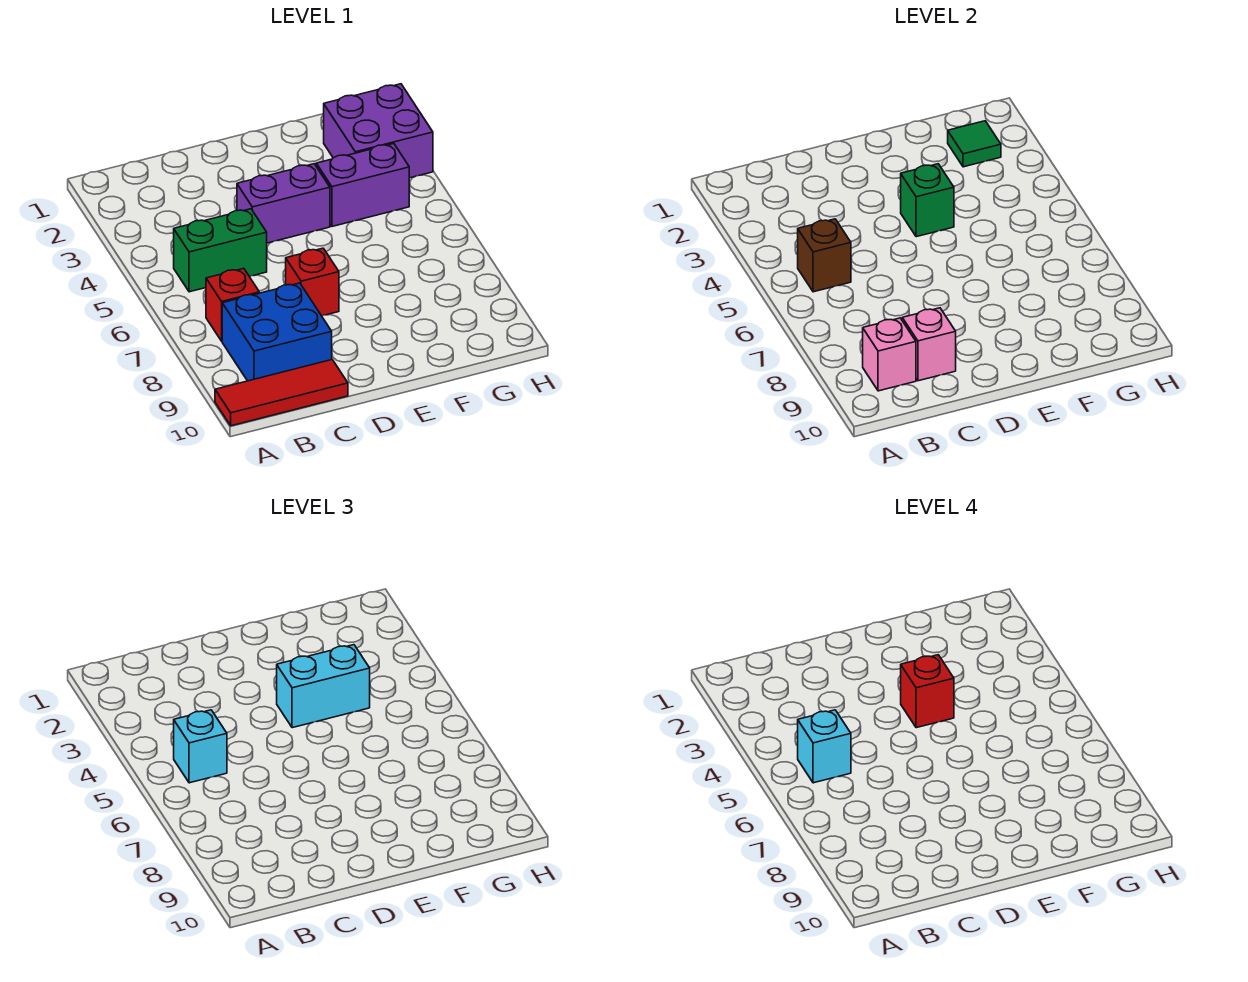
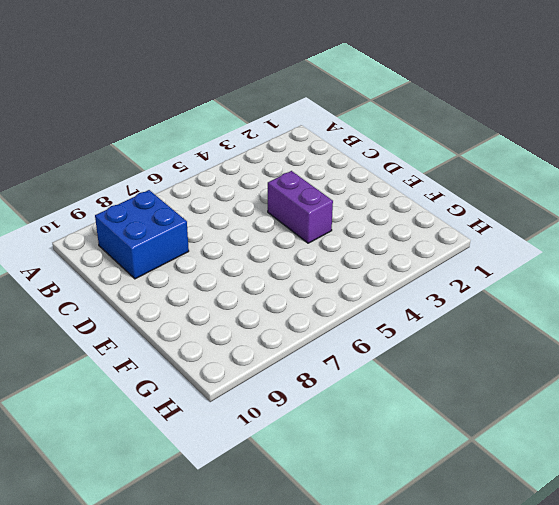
none -> red tile A10:C10 level 1
none -> green brick B5:C5 level 1
none -> red brick B7 level 1

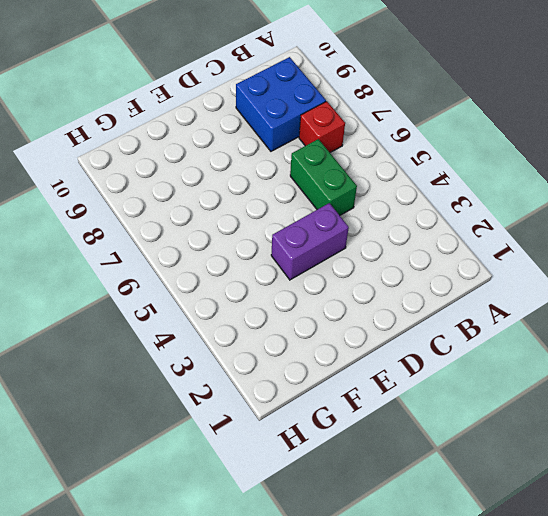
green brick C5:C6 level 1 -> green brick B5:C5 level 1
none -> red tile A10:C10 level 1
none -> red brick D7 level 1
none -> purple brick F4:G4 level 1

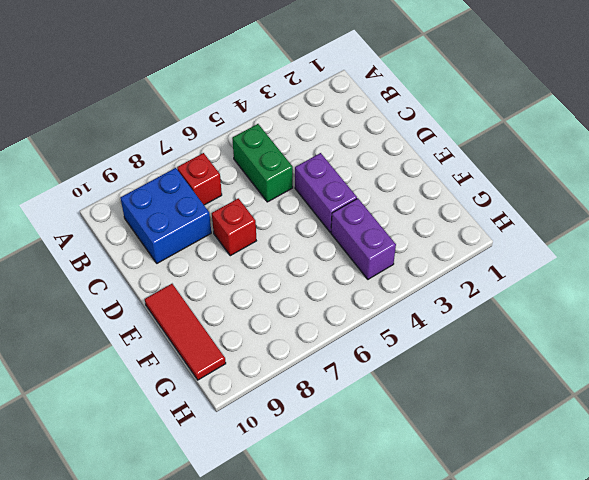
red tile E10:G10 level 1 -> red tile A10:C10 level 1
none -> purple brick G2:H3 level 1
none -> brown brick B5 level 2
none -> pink brick B9 level 2

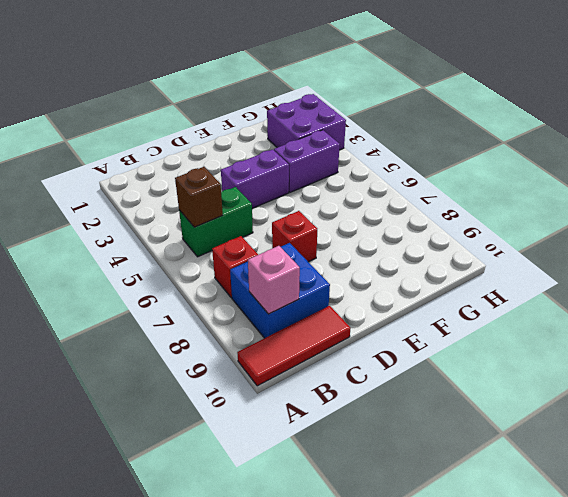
none -> pink brick C9 level 2
none -> green brick E4 level 2
none -> green tile G2 level 2

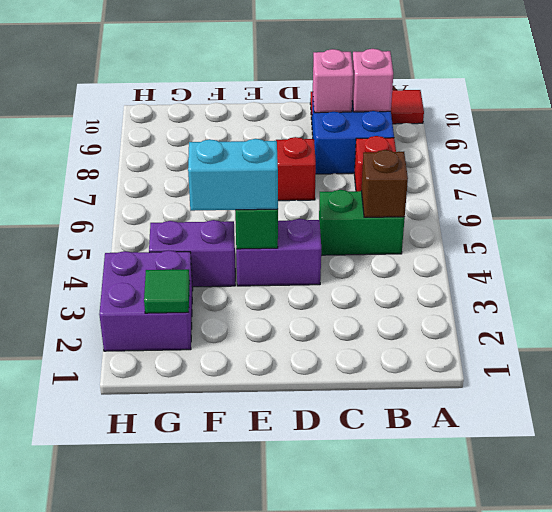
none -> cyan brick B5 level 3
none -> cyan brick B5 level 4
none -> red brick E4 level 4

